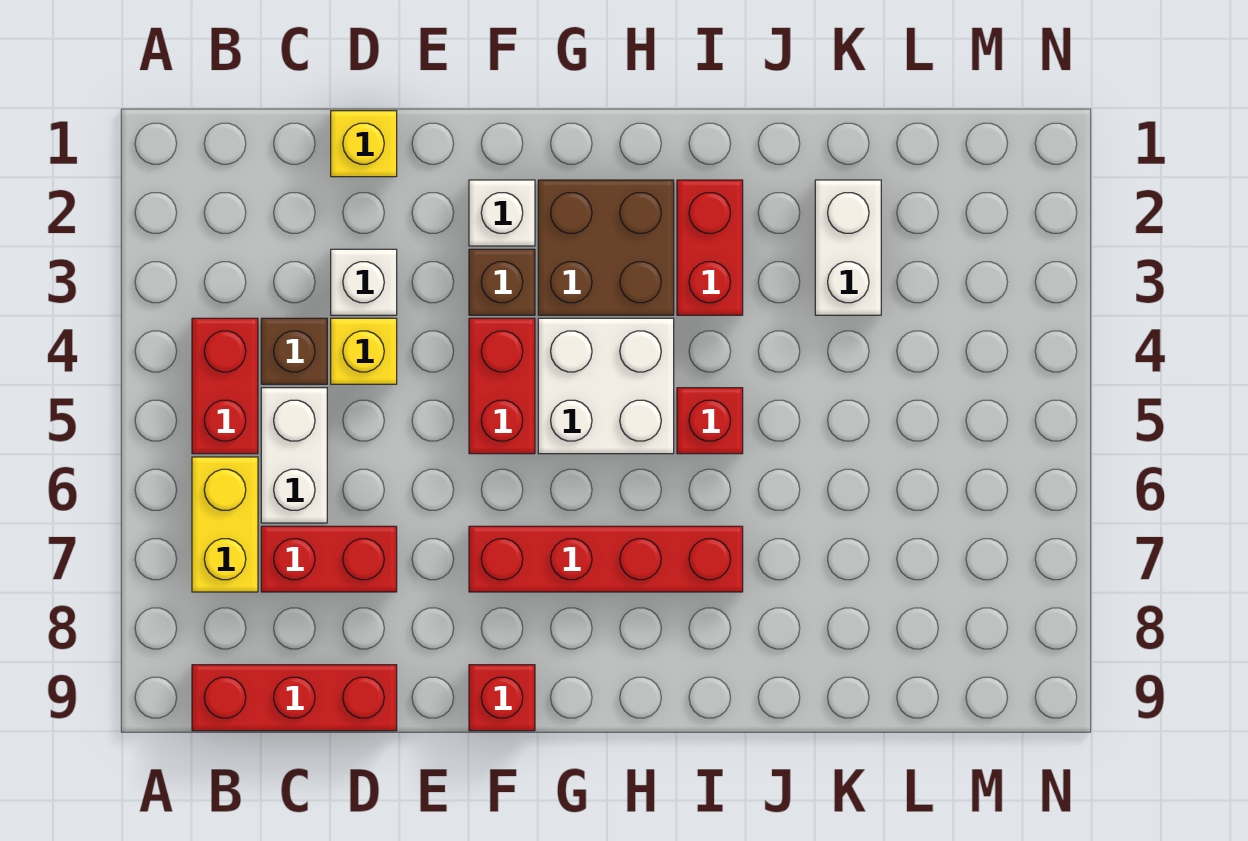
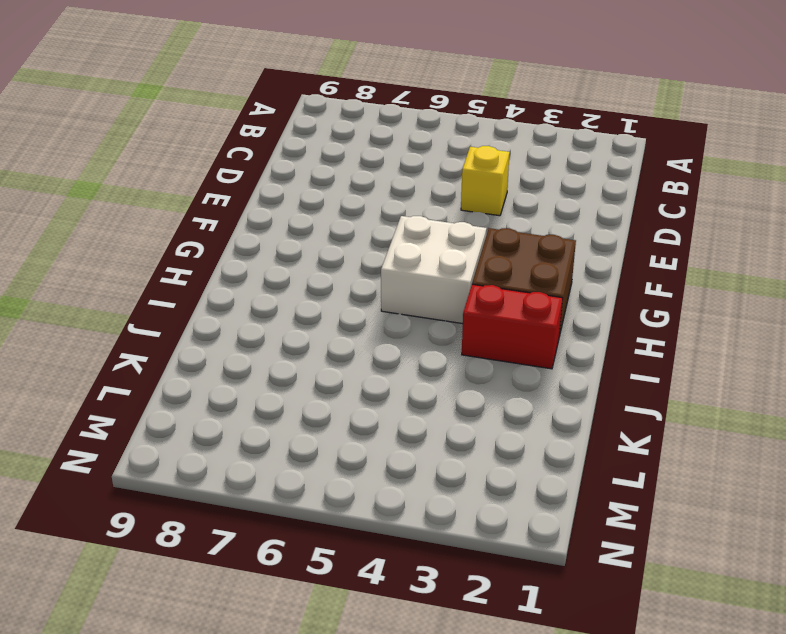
none -> red brick B4:B5 level 1
none -> yellow brick B6:B7 level 1
none -> red brick B9:D9 level 1

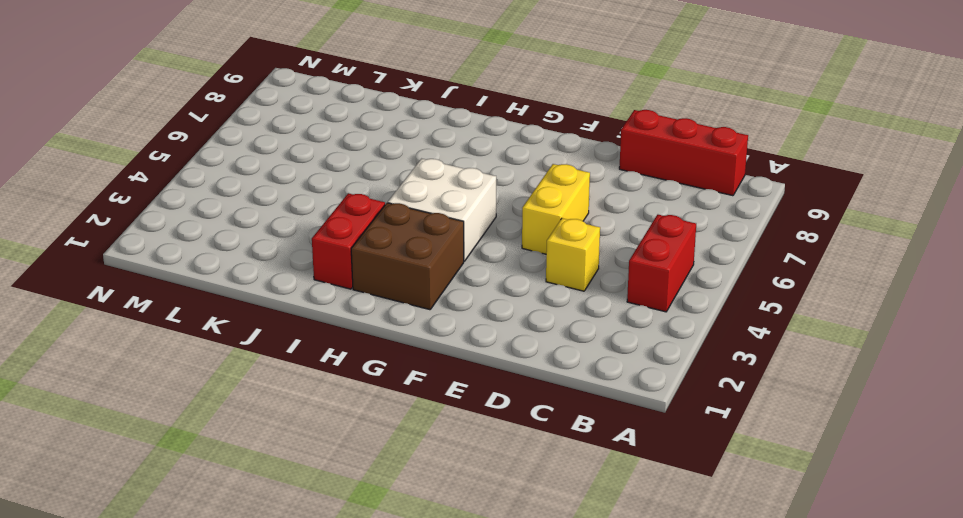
yellow brick E5:E6 level 1 -> yellow brick B6:B7 level 1
none -> brown brick C4 level 1
none -> white brick C5:C6 level 1
none -> red brick C7:D7 level 1

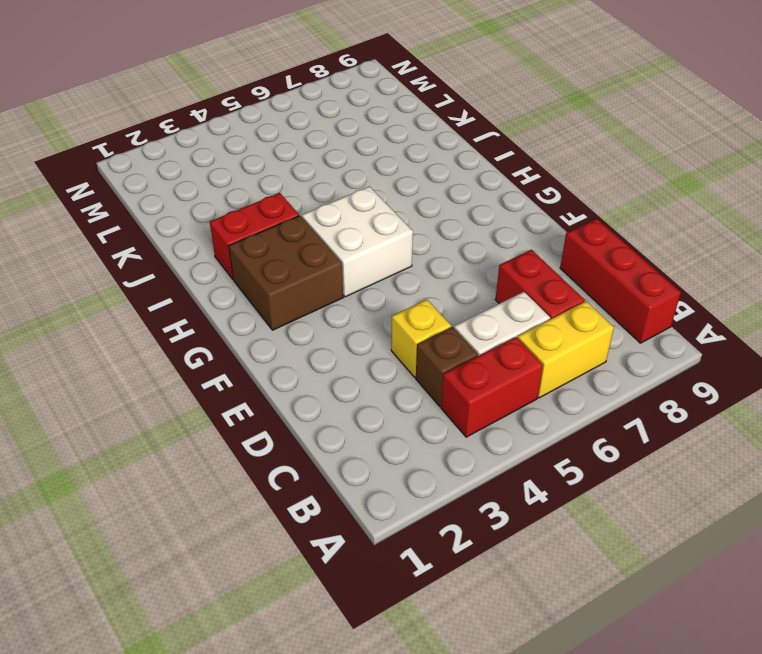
none -> yellow brick D1 level 1
none -> white brick D3 level 1
none -> white brick F2 level 1

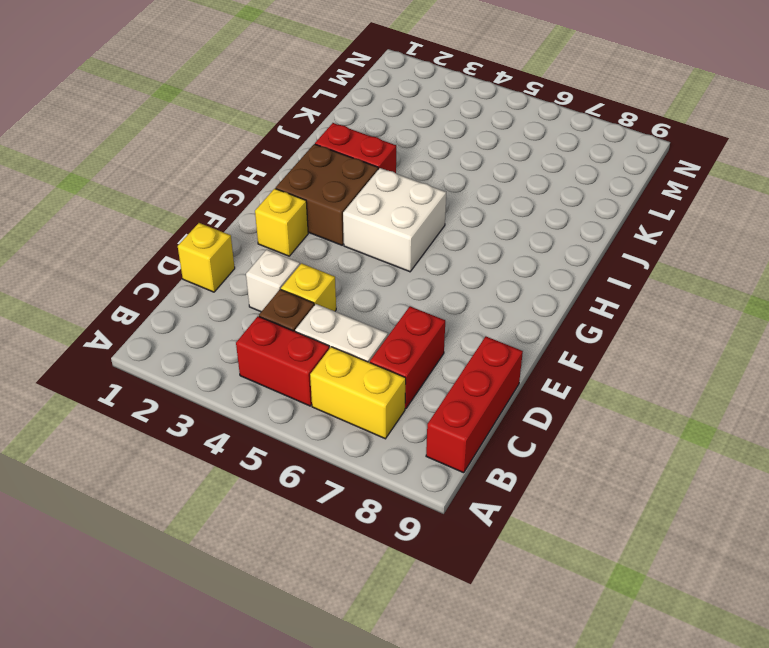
yellow brick F2 level 1 -> white brick F2 level 1
none -> brown brick F3 level 1
none -> red brick F4:F5 level 1
none -> red brick F7:I7 level 1

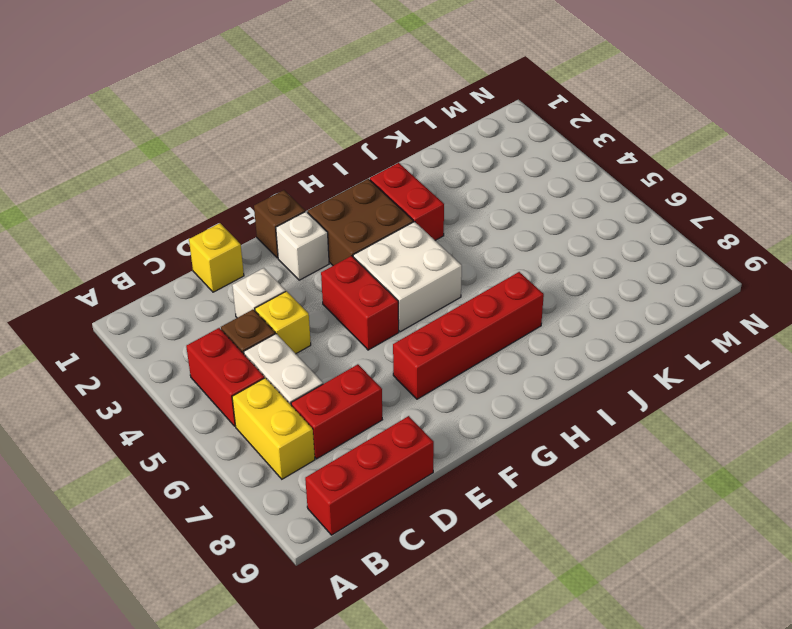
brown brick F1 level 1 -> brown brick F3 level 1
none -> red brick F9 level 1
none -> red brick I5 level 1
none -> white brick K2:K3 level 1

